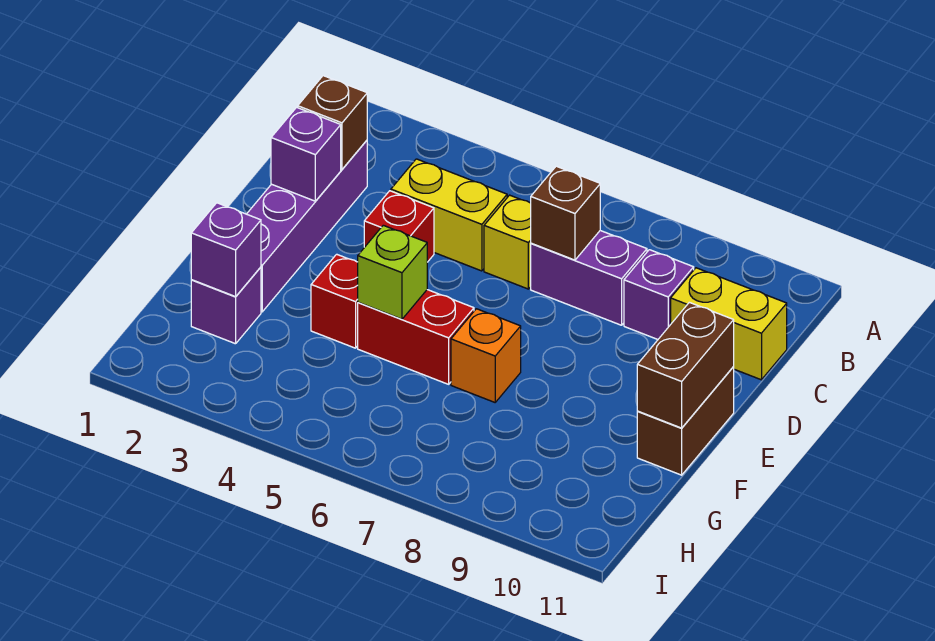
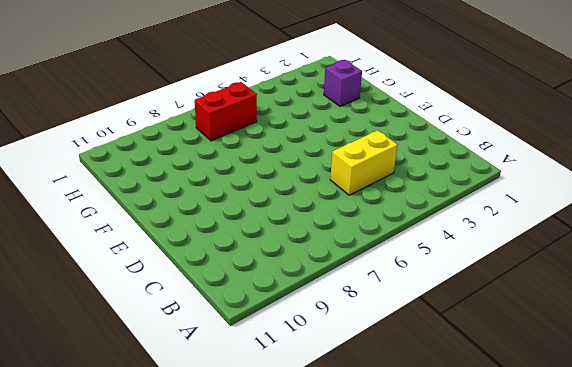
red brick H6:H7 level 1 -> red brick F5:F6 level 1
none -> purple brick C2:F2 level 1
none -> yellow brick C6 level 1
none -> purple brick C7:C8 level 1

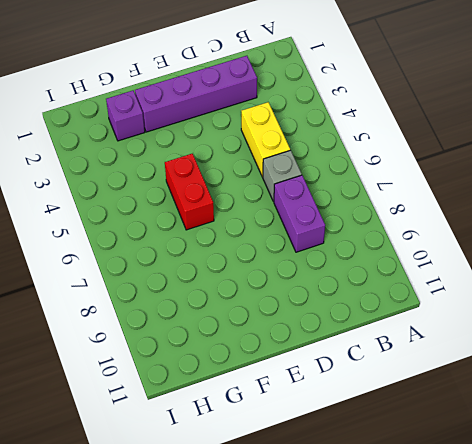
grey brick C6 level 1 -> yellow brick C6 level 1
none -> purple brick C9 level 1
none -> yellow brick C10:C11 level 1
none -> red brick D4 level 1

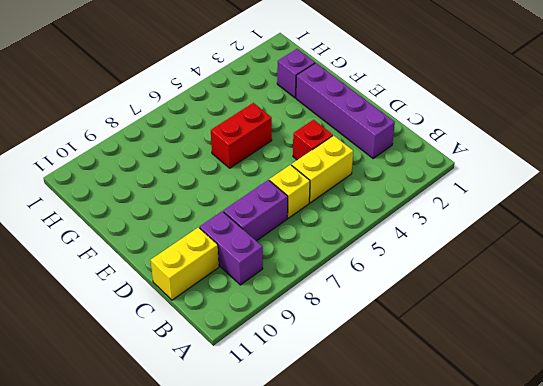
purple brick B9:C9 level 1 -> purple brick C9 level 1
none -> brown brick E11:F11 level 1
none -> red brick F4 level 1
none -> orange brick F7 level 1

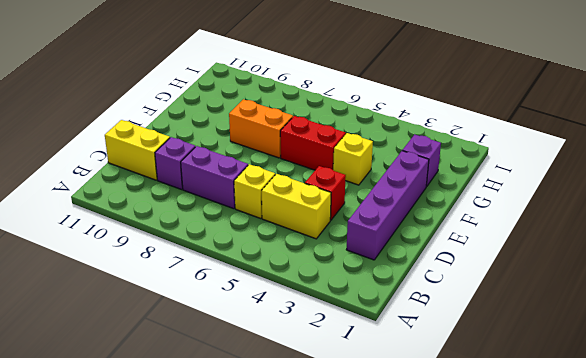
yellow brick F4 level 1 -> red brick F4 level 1
orange brick F7:F8 level 1 -> orange brick F7 level 1
none -> brown brick E11:F11 level 1
none -> brown brick C2 level 2
none -> brown brick C7 level 2

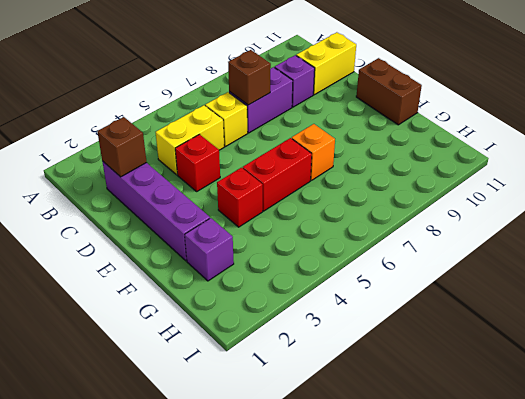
none -> purple brick D2 level 2
none -> brown brick E11:F11 level 2
none -> lime brick F5 level 2

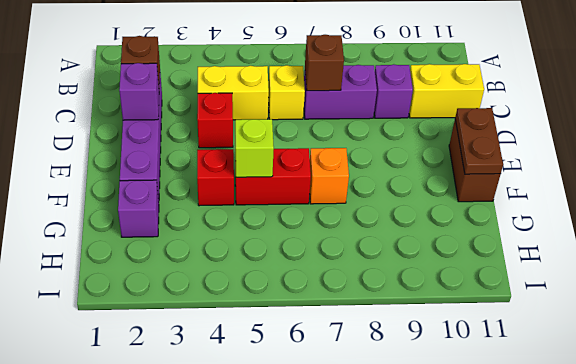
brown plate E11:F11 level 2 -> brown brick E11:F11 level 2
none -> purple brick G2 level 2

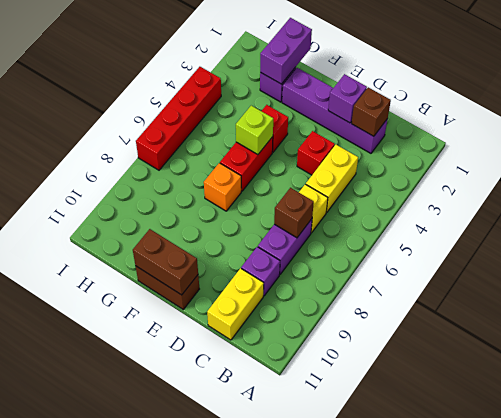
purple brick G1:G2 level 2 -> purple brick G2 level 2
red brick I4:I7 level 1 -> none

